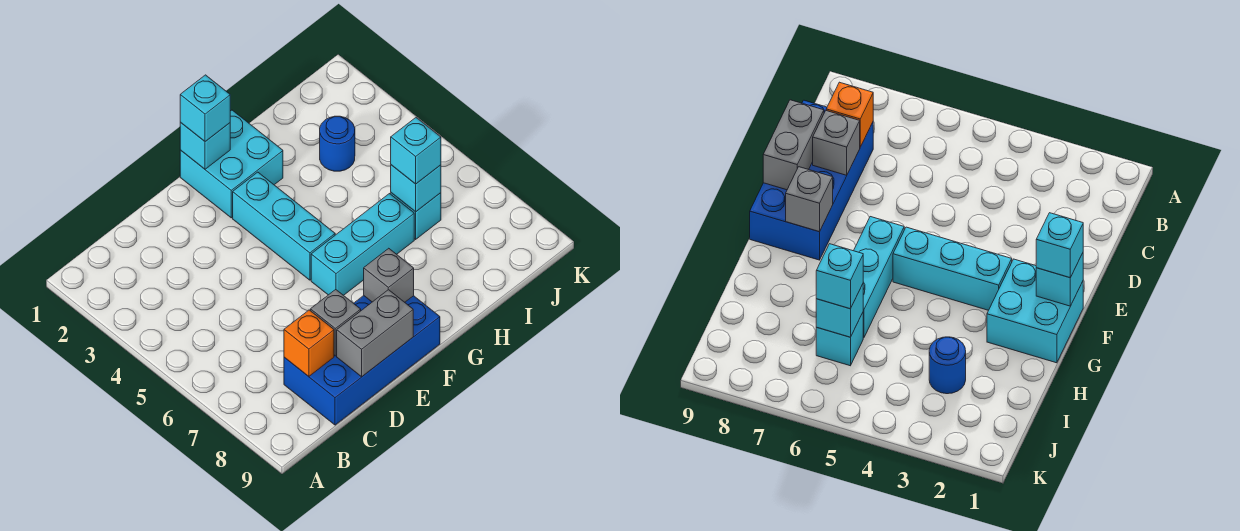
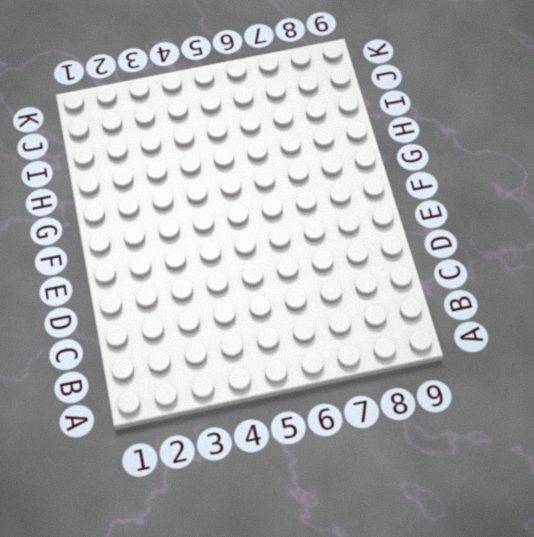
none -> blue brick C8:F9 level 1
none -> cyan brick F1:G2 level 1
none -> cyan brick F3:F5 level 1

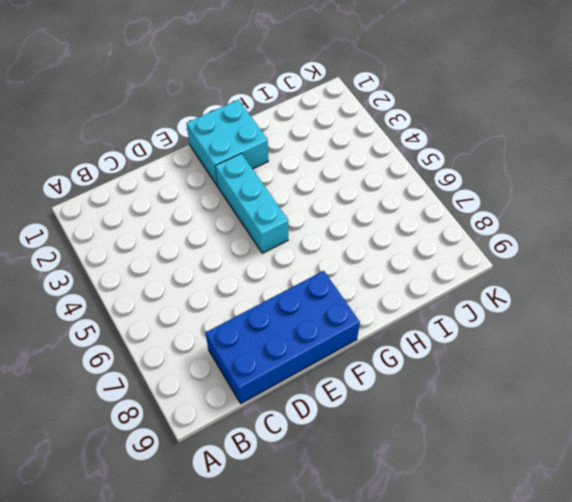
none -> cyan brick F6:H6 level 1
none -> blue round brick I3 level 1
none -> cyan brick I6 level 1

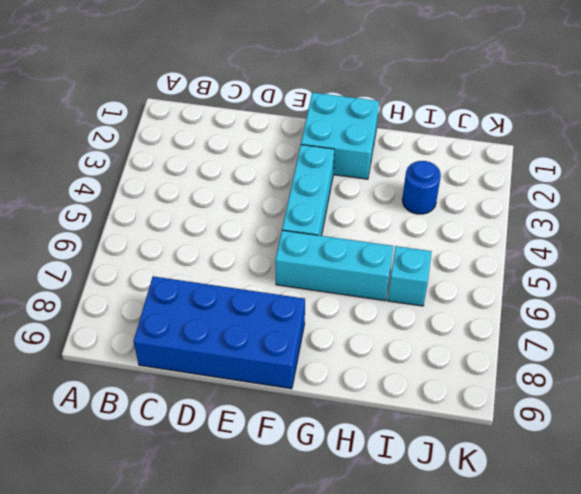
none -> orange brick C8 level 2
none -> grey brick D8 level 2
none -> grey brick D9:E9 level 2

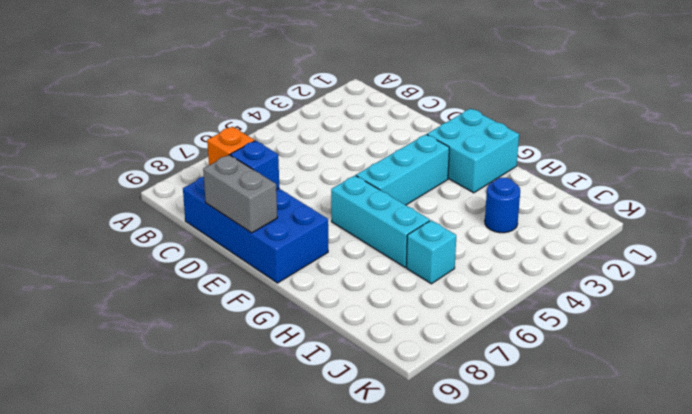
blue brick D8 level 2 -> grey brick D8 level 2
none -> cyan brick F1 level 2
none -> grey brick F8 level 2
none -> cyan brick I6 level 2

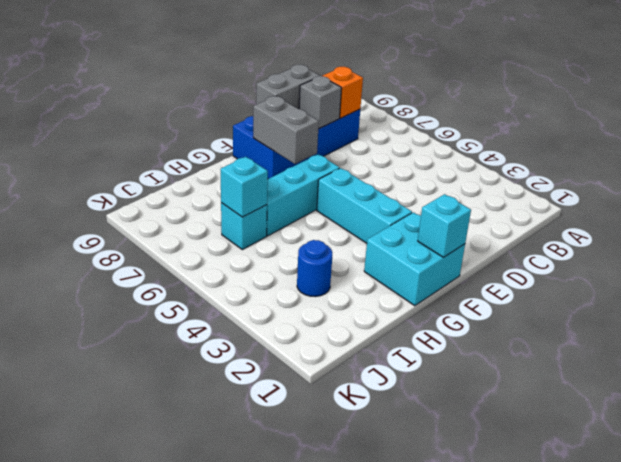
grey brick F7:F8 level 2 -> grey brick F8 level 2
none -> cyan brick F1 level 3
none -> cyan brick I6 level 3

